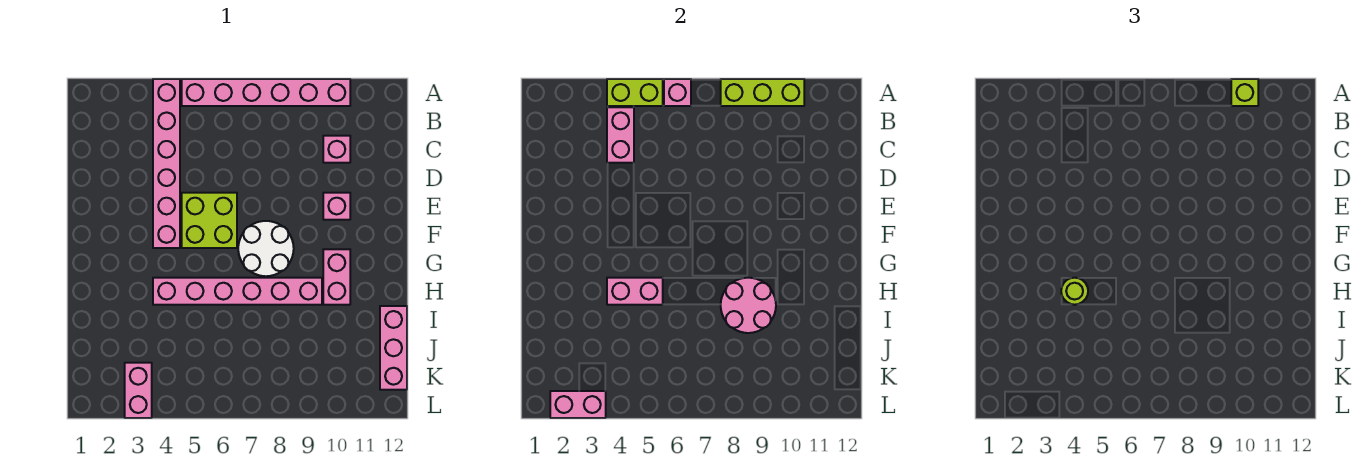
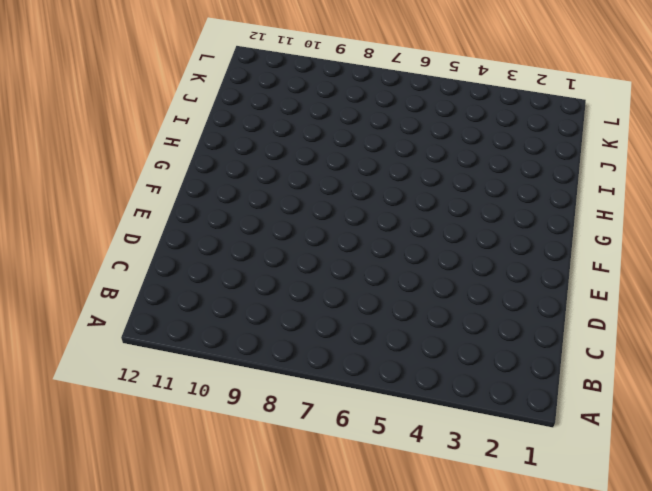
none -> pink brick A4:F4 level 1
none -> pink brick A5:A10 level 1
none -> pink brick C10 level 1

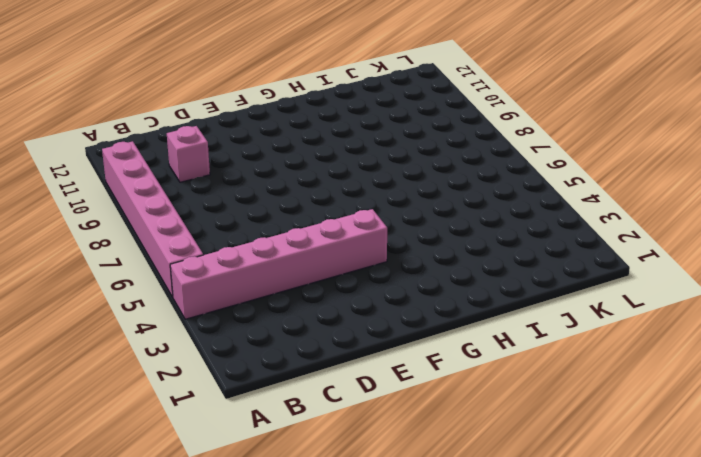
none -> lime brick E5:F6 level 1
none -> pink brick E10 level 1
none -> white round brick F7:G8 level 1

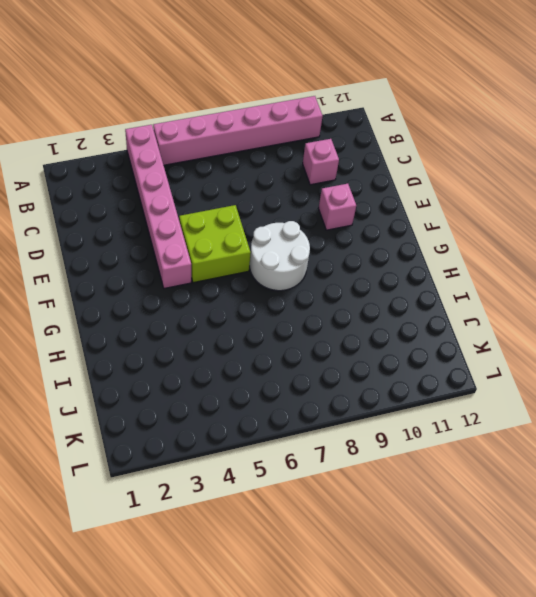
none -> pink brick G10:H10 level 1
none -> pink brick H4:H9 level 1
none -> pink brick I12:K12 level 1

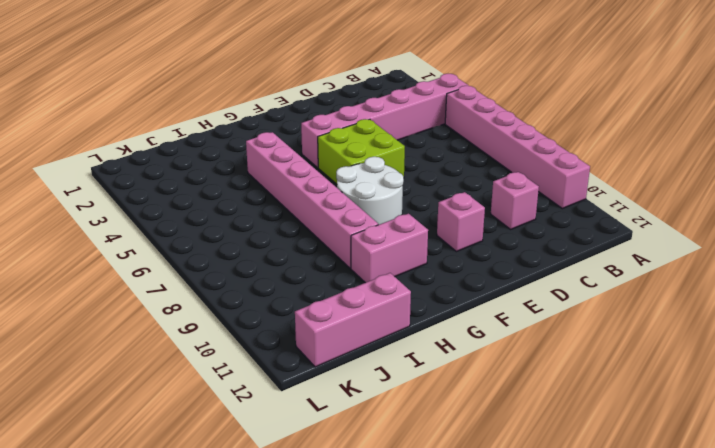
none -> pink brick K3:L3 level 1
none -> lime brick A4:A5 level 2
none -> pink brick A6 level 2

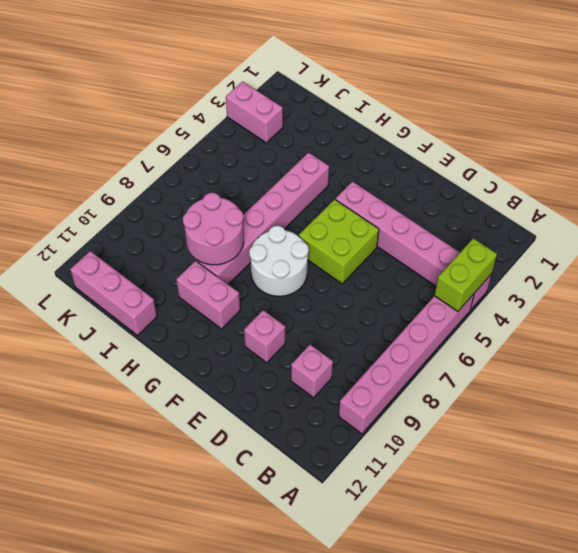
none -> pink brick A6 level 2
none -> lime brick A8:A10 level 2
none -> pink brick B4:C4 level 2

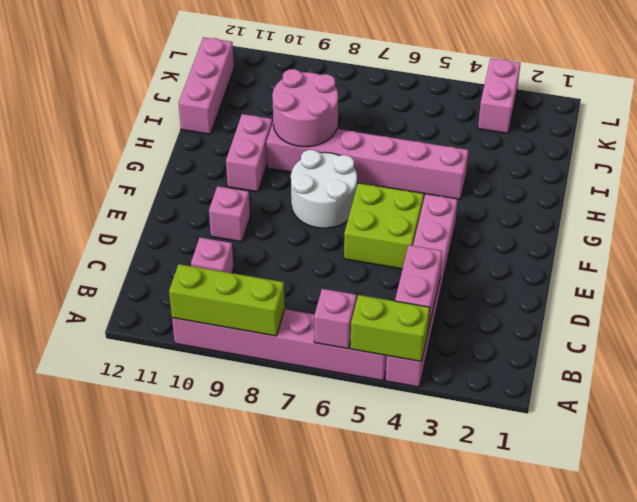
none -> pink brick H4:H5 level 2
none -> pink brick L2:L3 level 2
none -> lime brick A10 level 3

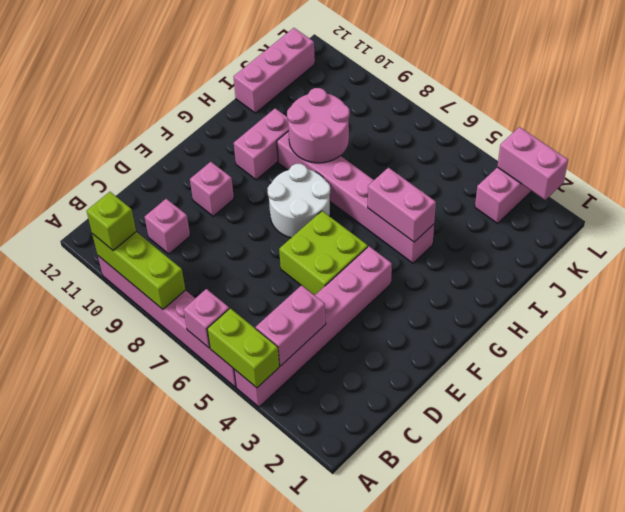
none -> lime round brick H4 level 3

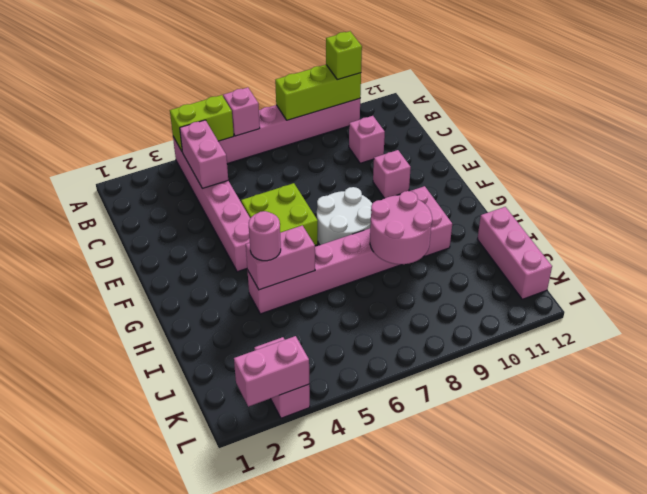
pink round brick H4 level 3 -> lime round brick H4 level 3

